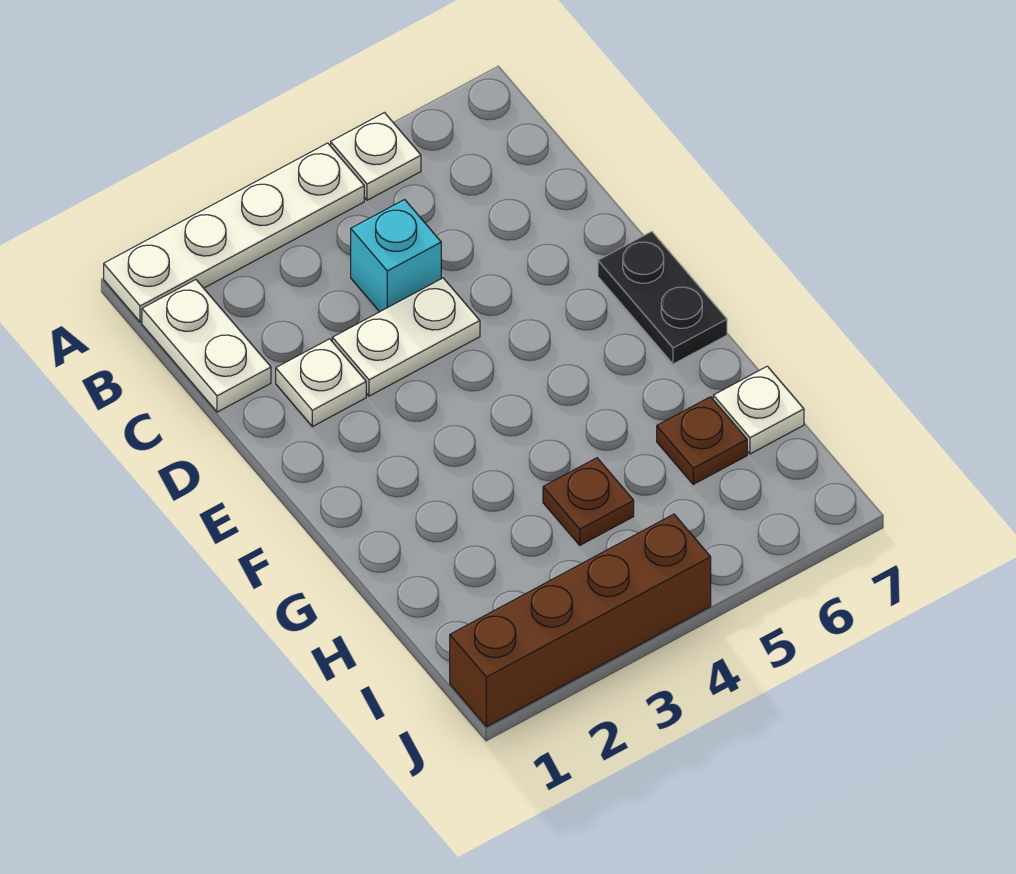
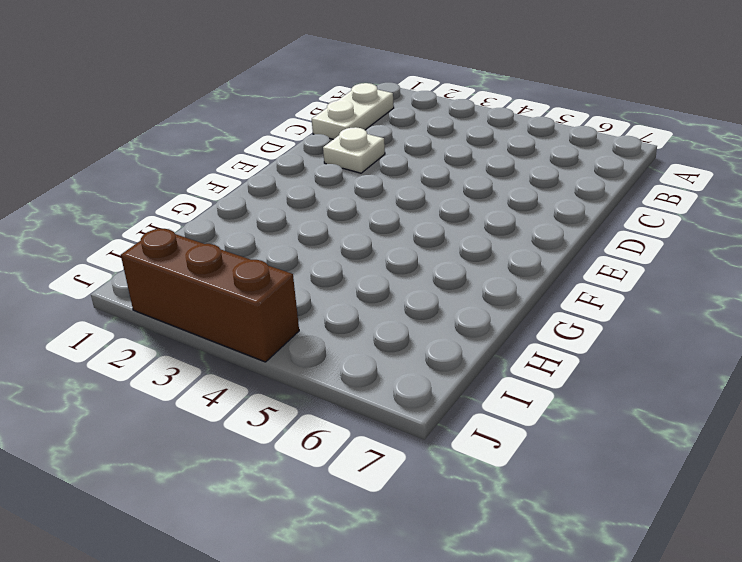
brown brick J2:J4 level 1 -> brown brick J1:J4 level 1
none -> white plate A1:A4 level 1
none -> white plate A5 level 1

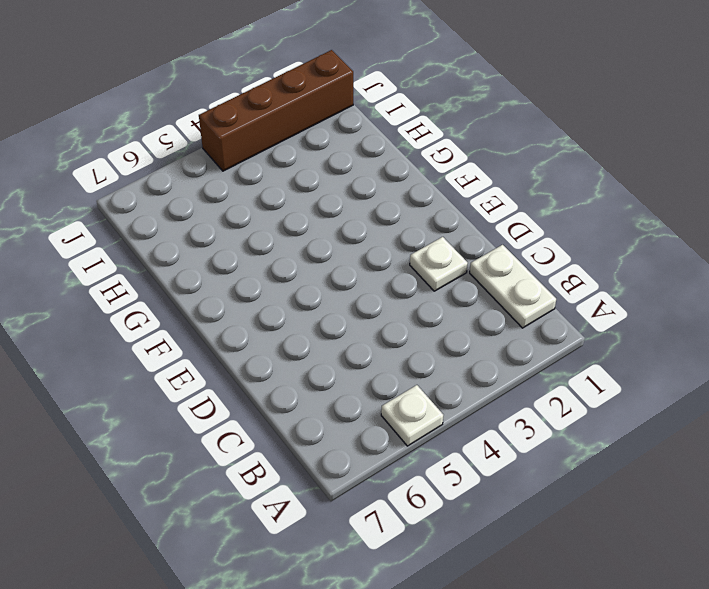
none -> white plate A1:A4 level 1
none -> cyan brick C4 level 1

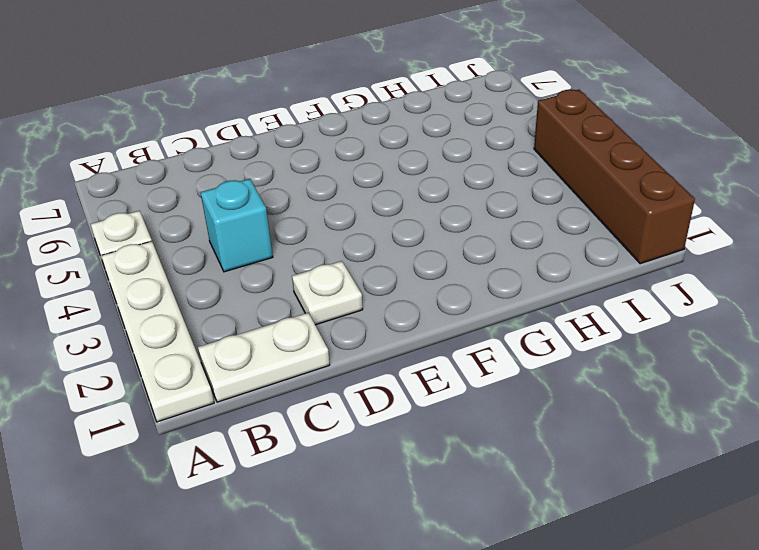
none -> white plate D3:D4 level 1
none -> black plate E7:F7 level 1

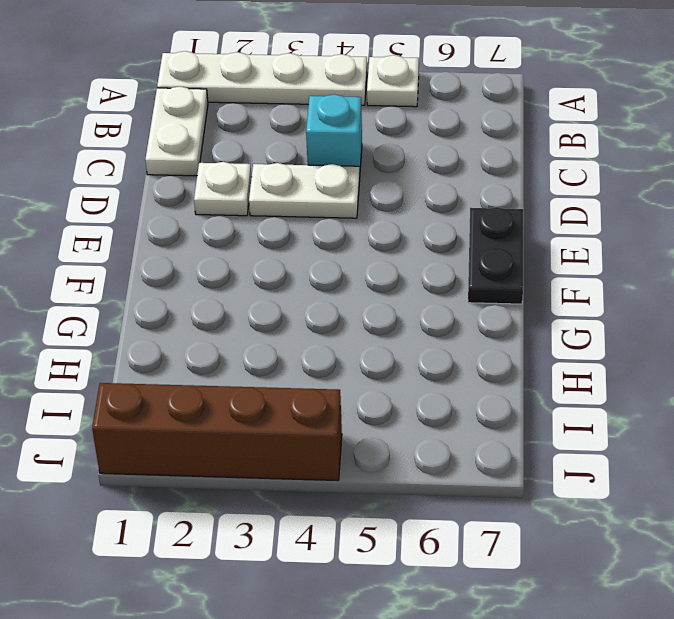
none -> brown plate H4 level 1
none -> brown plate H6 level 1

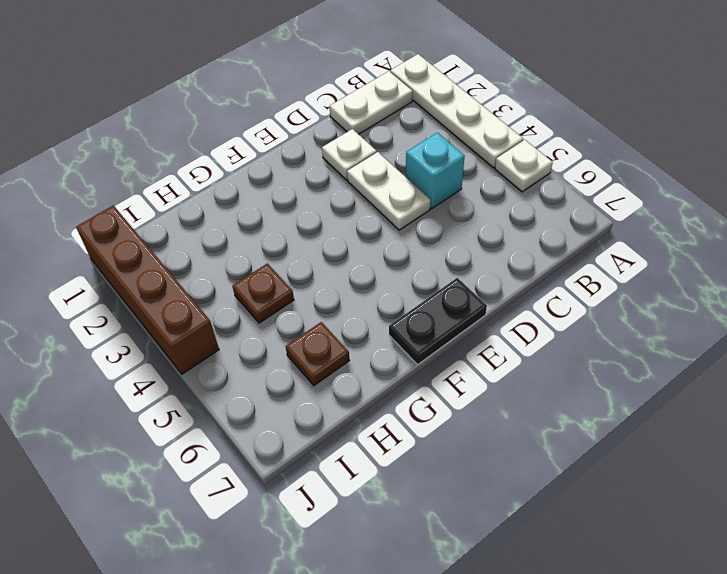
none -> white plate H7 level 1

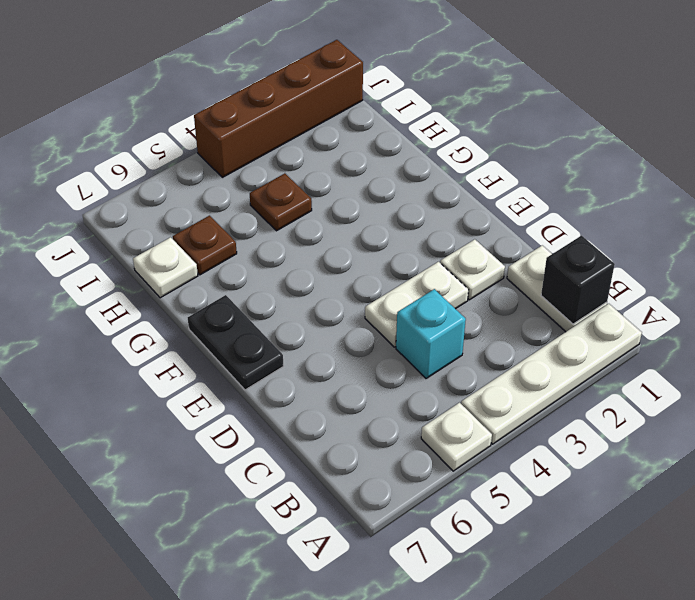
black brick B1 level 2 -> none

